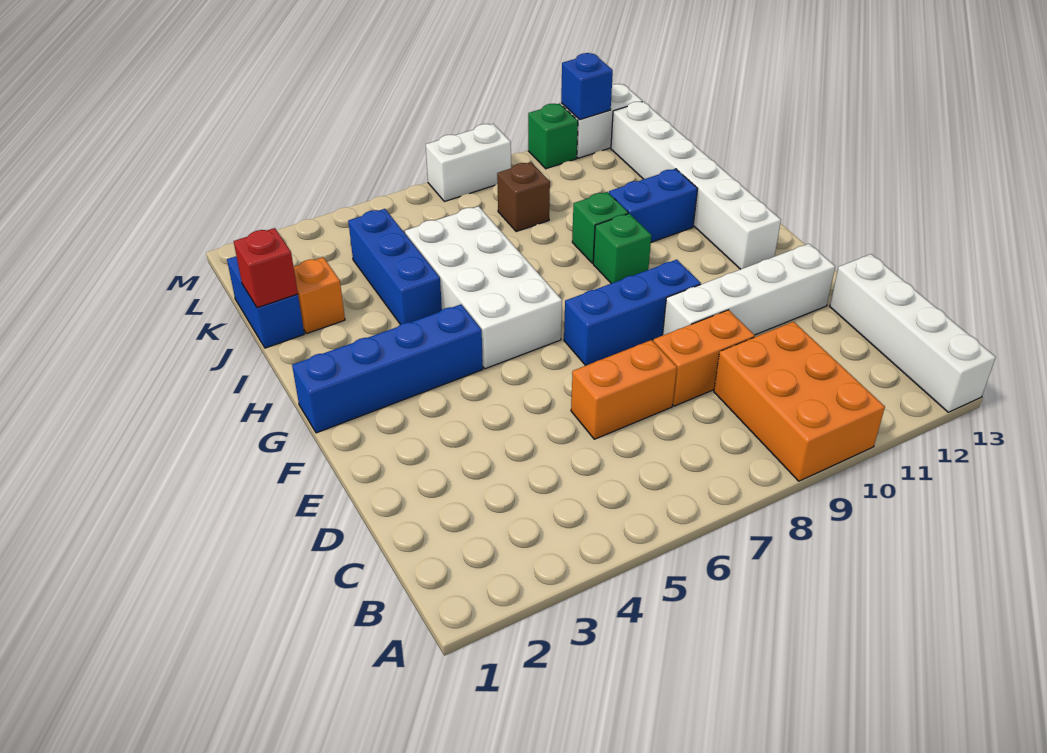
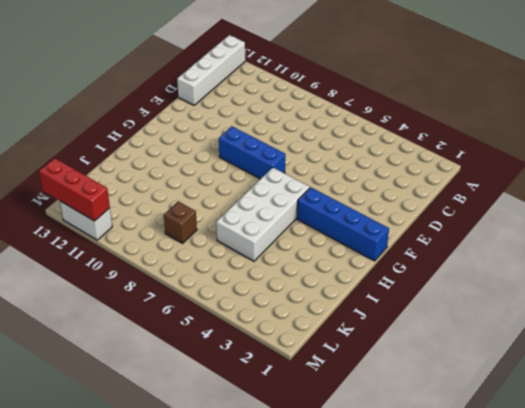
red brick M11:M13 level 2 -> blue brick M11 level 2
none -> orange brick A9:C10 level 1
none -> orange brick D6:D7 level 1
none -> orange brick D8:D9 level 1

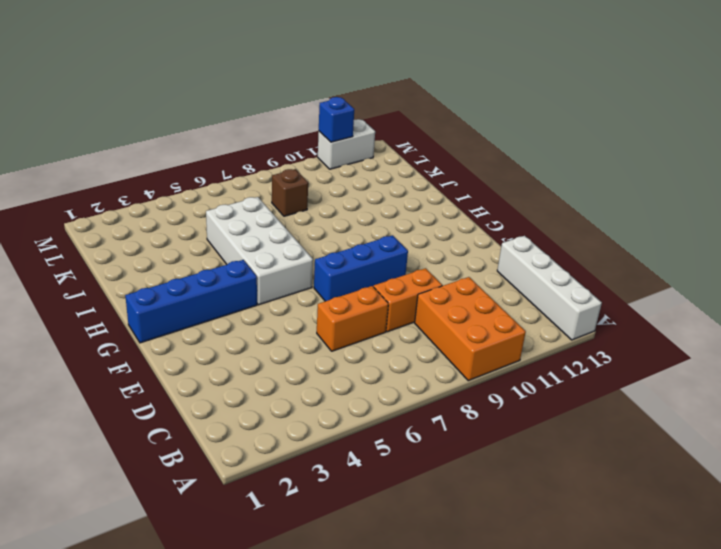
none -> white brick E9:E12 level 1
none -> white brick G12:L12 level 1
none -> green brick H9 level 1

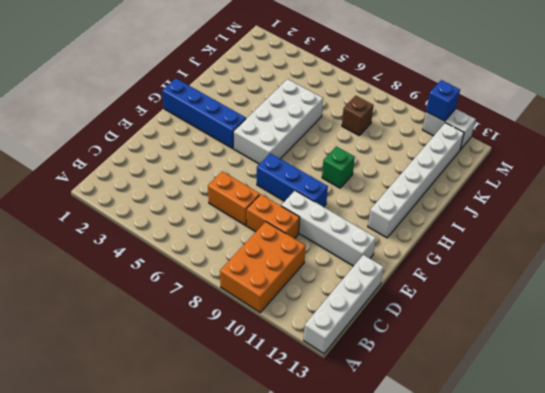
none -> blue brick I4:K4 level 1
none -> green brick I9 level 1
none -> blue brick I10:I11 level 1

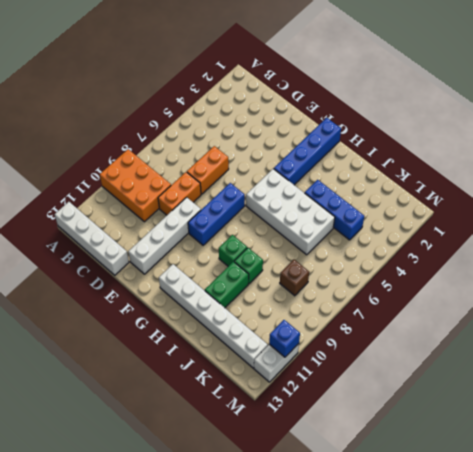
green brick I10:I11 level 1 -> blue brick I10:I11 level 1
none -> blue brick J1:K1 level 1
none -> orange brick J2 level 1
none -> white brick M7:M8 level 1

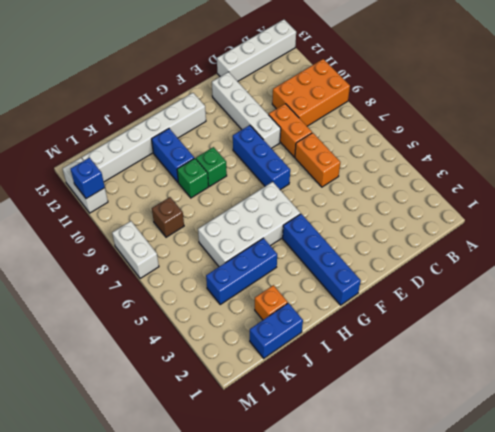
none -> green brick M10 level 1
none -> red brick J1 level 2

